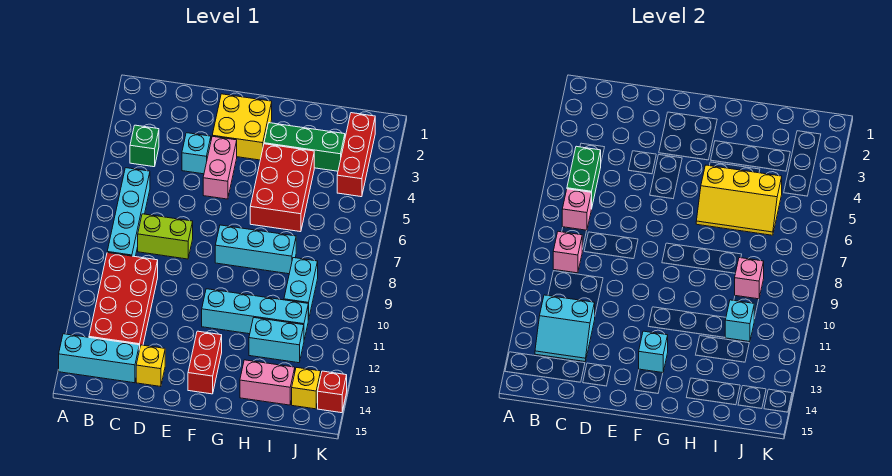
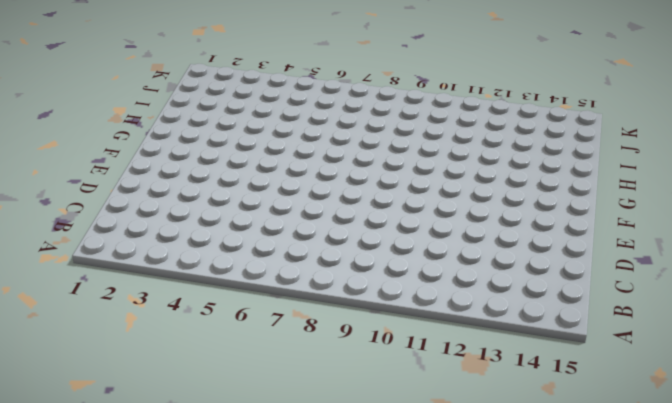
none -> cyan brick A14:C14 level 1
none -> green brick B4 level 1
none -> cyan brick B6:B9 level 1

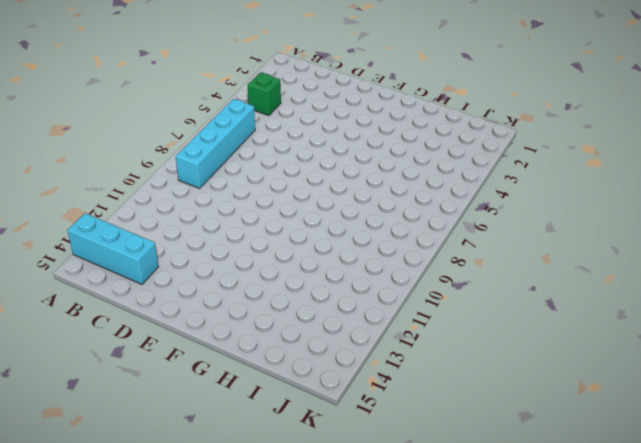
none -> red brick B10:C13 level 1
none -> lime brick C8:D8 level 1
none -> cyan brick D4 level 1

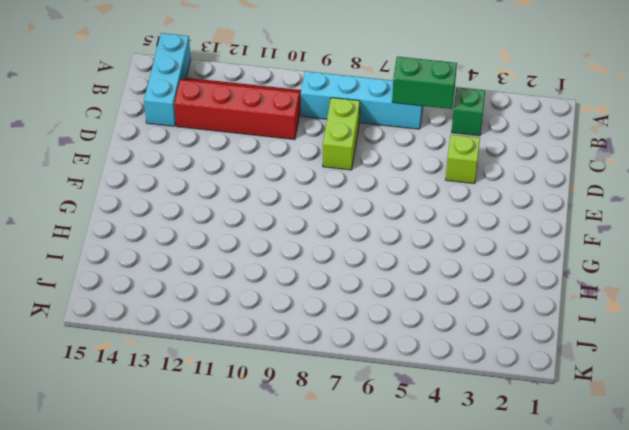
red slope B10:C13 level 1 top C -> red brick B10:C13 level 1
lime brick D4 level 1 -> cyan brick D4 level 1
none -> yellow brick D14 level 1
none -> yellow brick E2:F3 level 1
none -> pink brick E4:E5 level 1

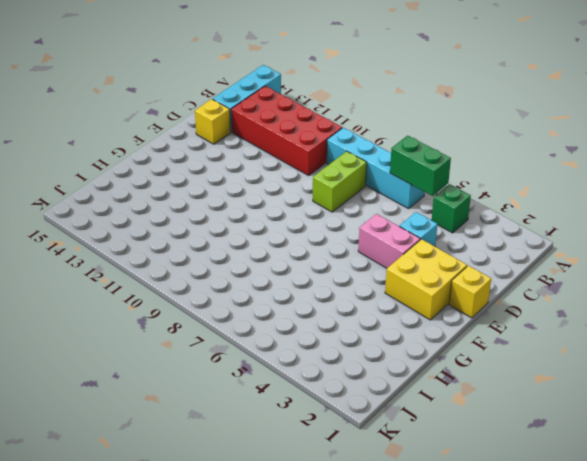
yellow brick E1 level 1 -> yellow brick J14 level 1
none -> cyan brick F8:H8 level 1
none -> cyan brick F11:I11 level 1
none -> red brick F13:F14 level 1

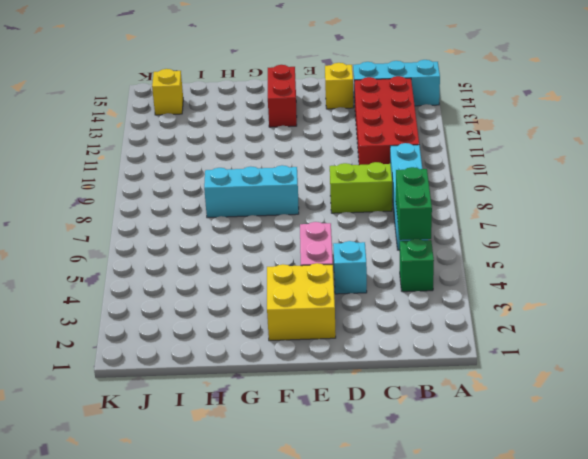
none -> cyan brick F11:I11 level 1
none -> green brick G3:I3 level 1
none -> red brick G4:H6 level 1

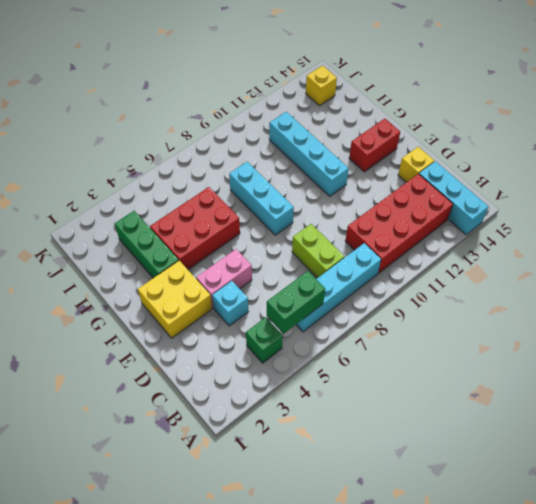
none -> cyan brick H12:I12 level 1
none -> pink brick H14:I14 level 1
none -> cyan brick I9:I10 level 1

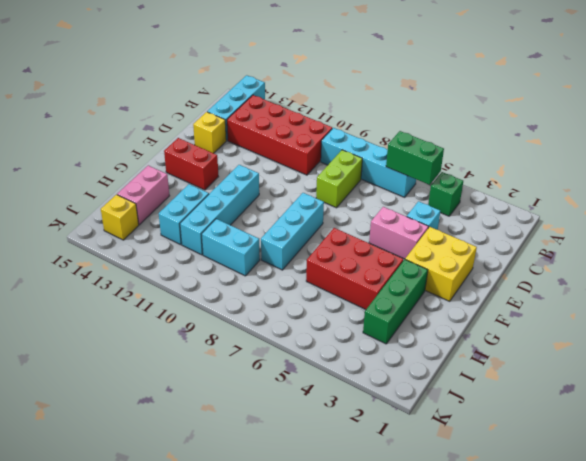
none -> red brick J2:J4 level 1
none -> red brick K14 level 1
none -> pink brick B7 level 2

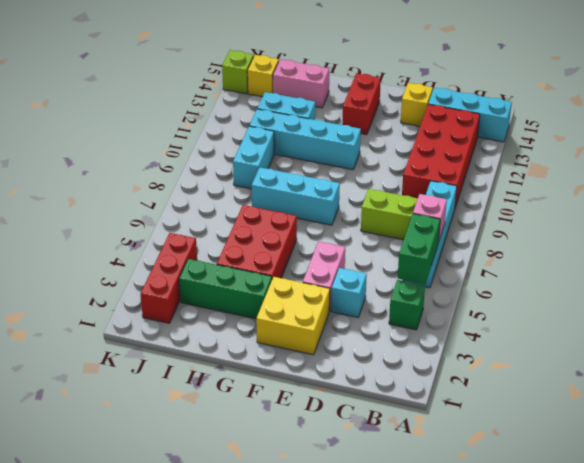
lime brick K14 level 1 -> red brick K14 level 1
none -> pink brick B9 level 2
none -> cyan slope B12:C13 level 2 top 12
none -> cyan brick F13 level 2

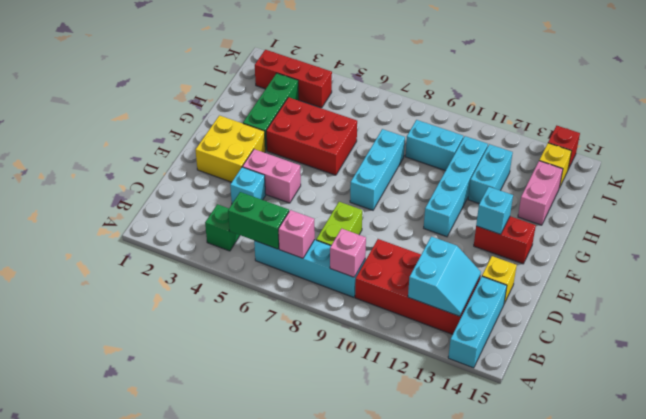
none -> yellow slope G5:I6 level 2 top 5
none -> pink brick I9 level 2
none -> cyan brick I11 level 2

